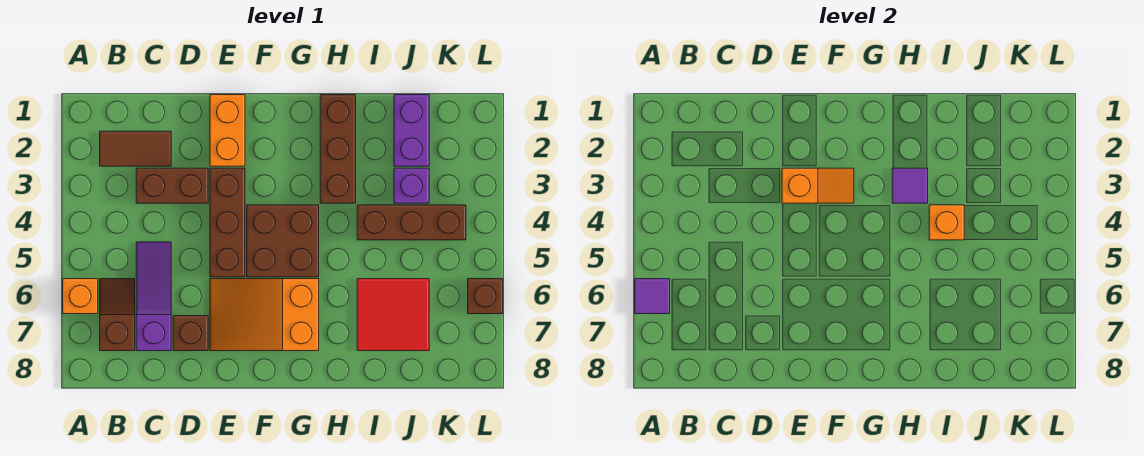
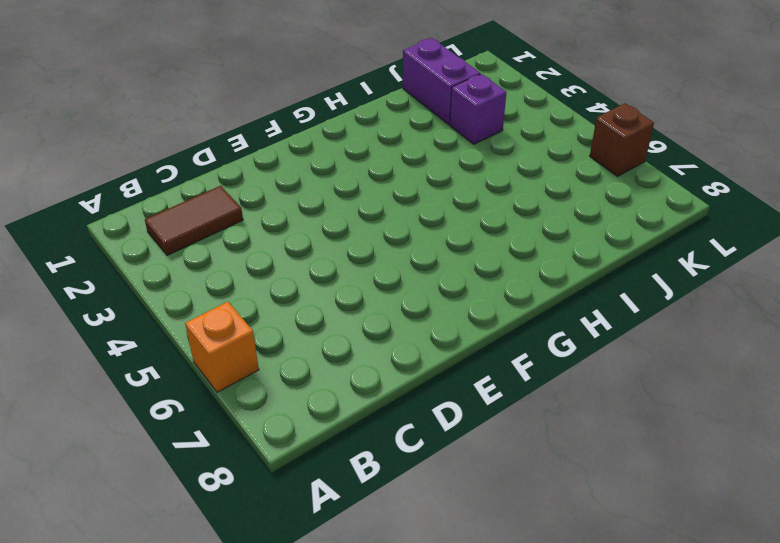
none -> brown slope B6:B7 level 1 top 7
none -> brown brick C3:D3 level 1
none -> purple slope C5:C7 level 1 top 7

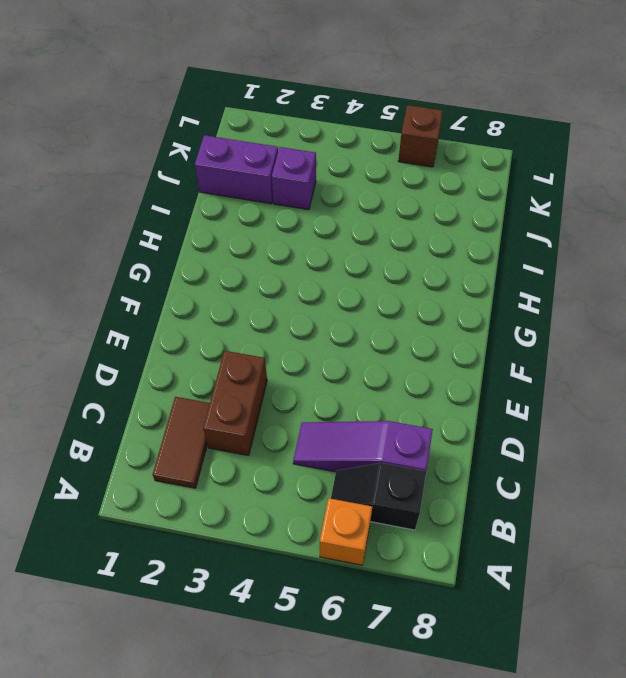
black slope B6:B7 level 1 top 7 -> brown slope B6:B7 level 1 top 7
none -> brown brick D7 level 1
none -> orange brick E1:E2 level 1
none -> brown brick E3:E5 level 1

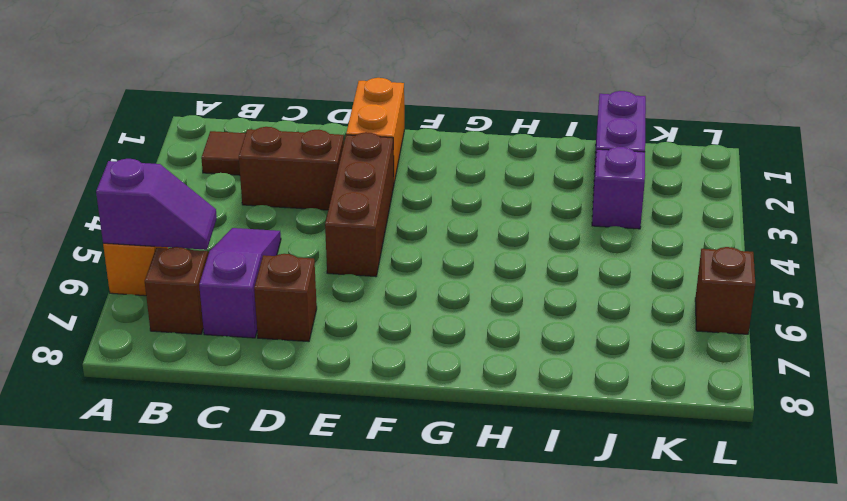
purple slope A6:B6 level 2 top A -> purple tile A6 level 2
none -> orange slope E6:G7 level 1 top G
none -> brown brick F4:G5 level 1
none -> brown brick H1:H3 level 1

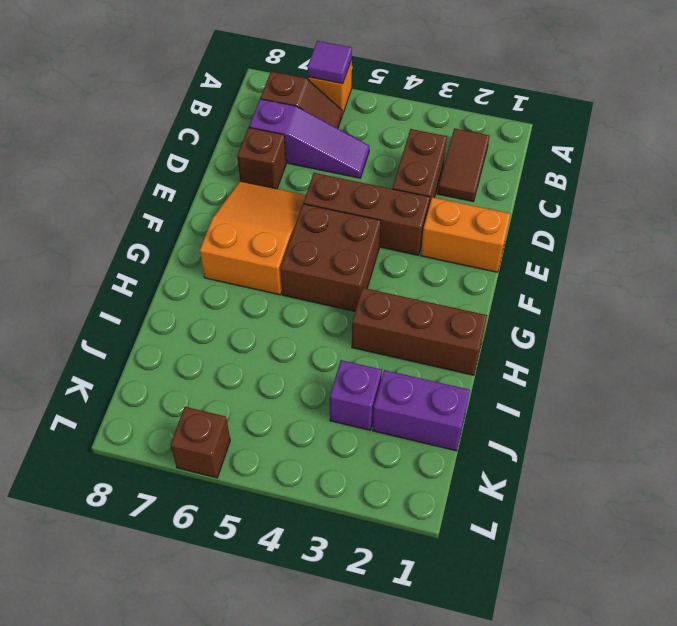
none -> brown brick I4:K4 level 1
none -> red tile I6:J7 level 1
none -> orange slope E3:F3 level 2 top E

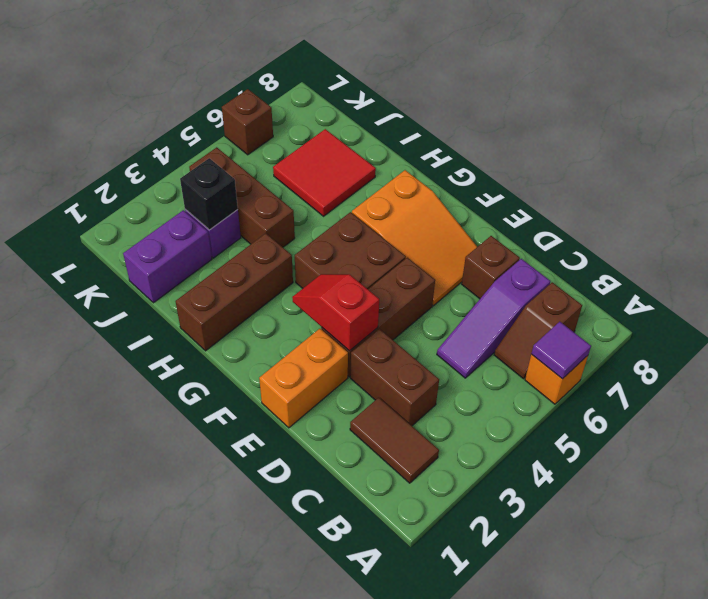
red slope E3:F3 level 2 top E -> orange slope E3:F3 level 2 top E
black brick J3 level 2 -> none
none -> purple tile H3 level 2
none -> orange brick I4 level 2

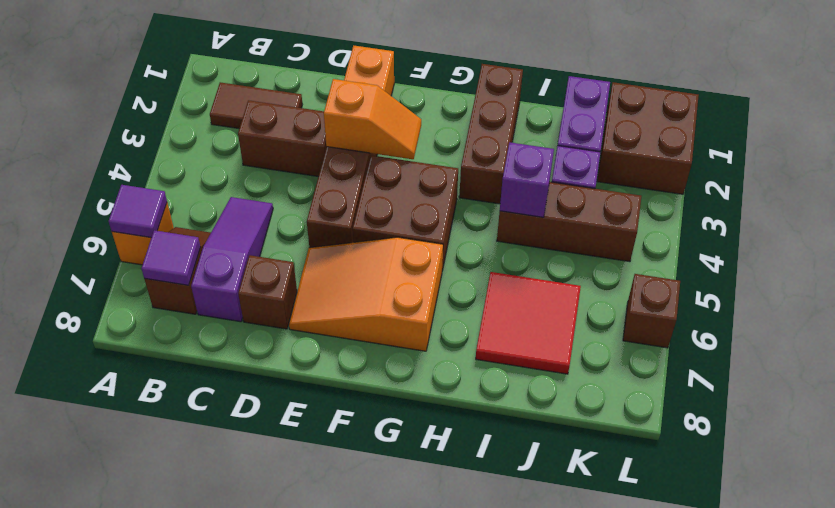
purple tile B7 level 2 -> purple tile H3 level 2
purple brick I4 level 2 -> orange brick I4 level 2
brown brick K1:L2 level 1 -> none

